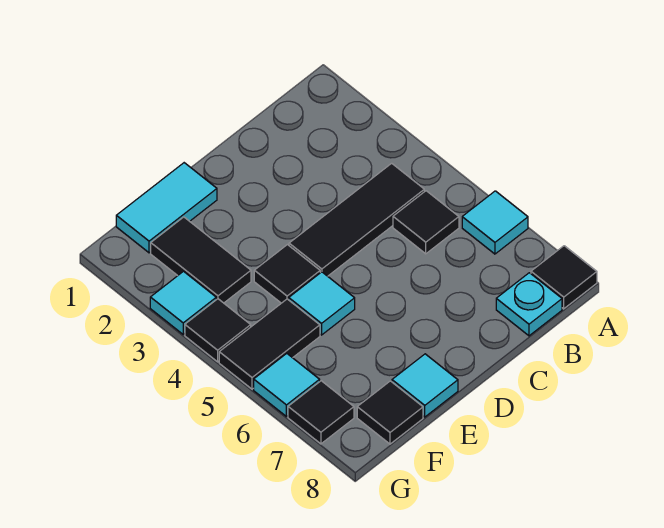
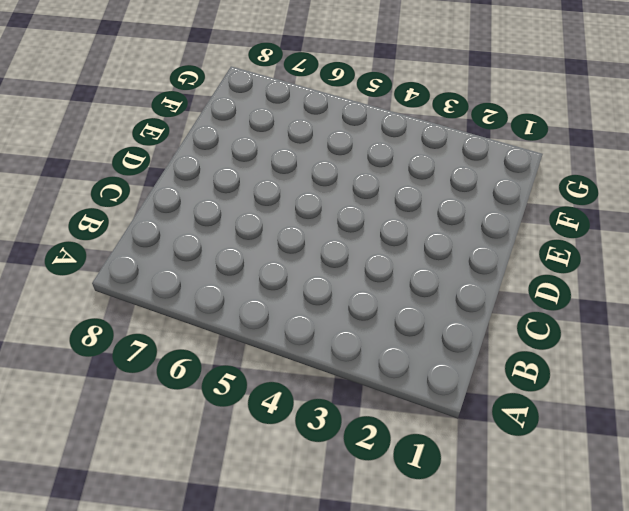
none -> cyan tile A6 level 1
none -> black tile A8 level 1
none -> black tile B4:D4 level 1

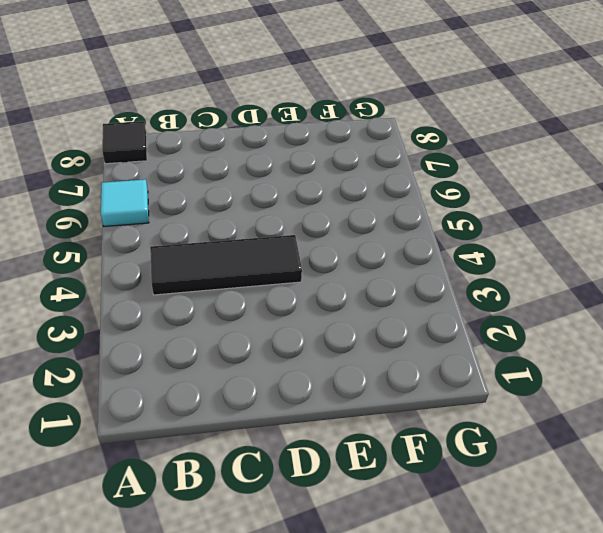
none -> black tile B5 level 1
none -> cyan plate B8 level 1
none -> cyan tile E1:F1 level 1

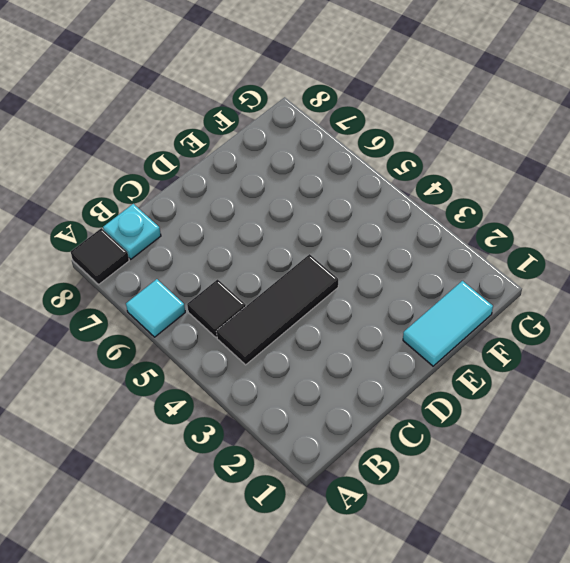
none -> black tile E4 level 1
none -> cyan tile E5 level 1
none -> cyan tile E8 level 1

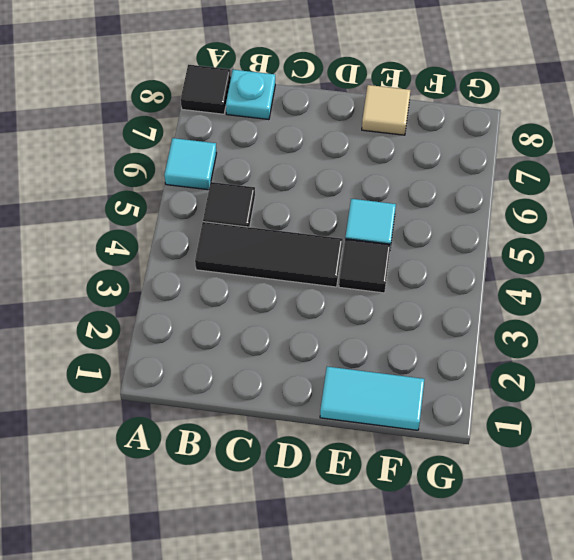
tan tile E8 level 1 -> cyan tile E8 level 1
none -> black tile F2:F3 level 1
none -> black tile F5:G5 level 1
none -> black tile F8 level 1

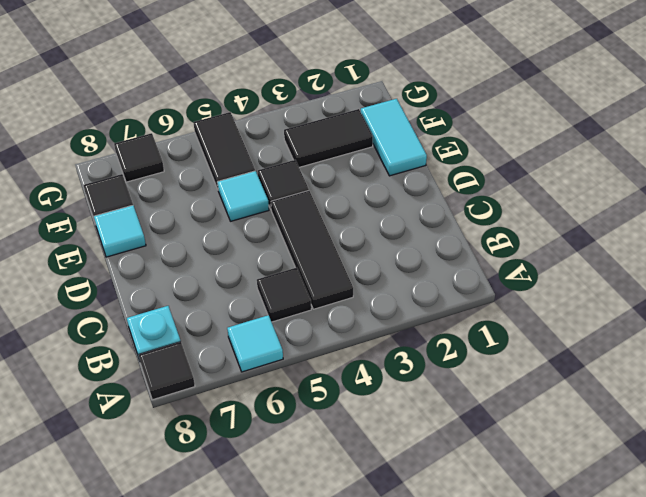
none -> cyan tile G3 level 1
none -> black tile G4 level 1
none -> cyan tile G6 level 1

